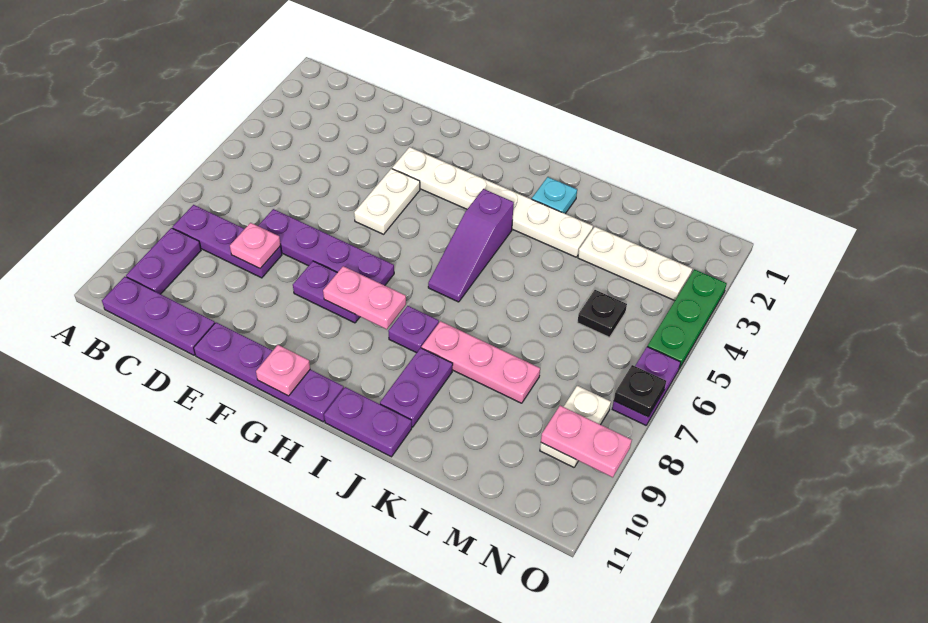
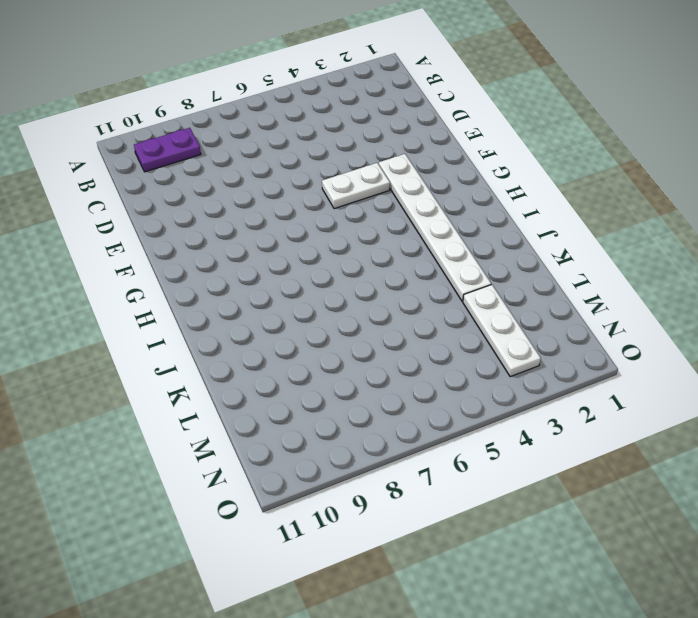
none -> purple plate B8:D8 level 1
none -> purple plate B11:D11 level 1
none -> purple plate D7:G7 level 1

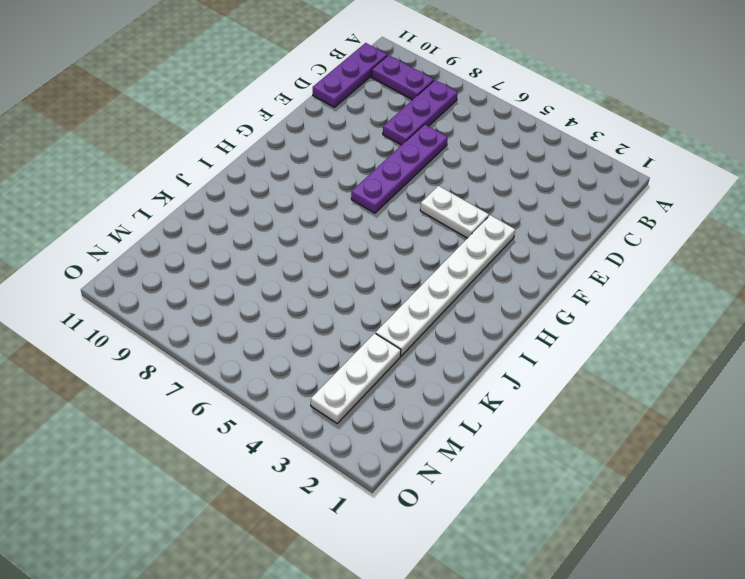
none -> purple plate E11:H11 level 1
none -> purple plate F8:G8 level 1
none -> purple slope I4:I6 level 1 top 4

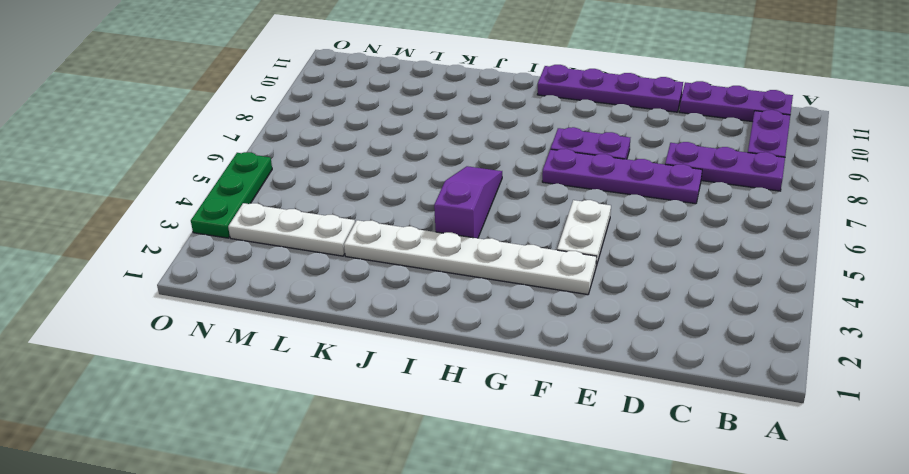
none -> purple plate I8 level 1
none -> purple plate I11:J11 level 1
none -> cyan plate J2 level 1

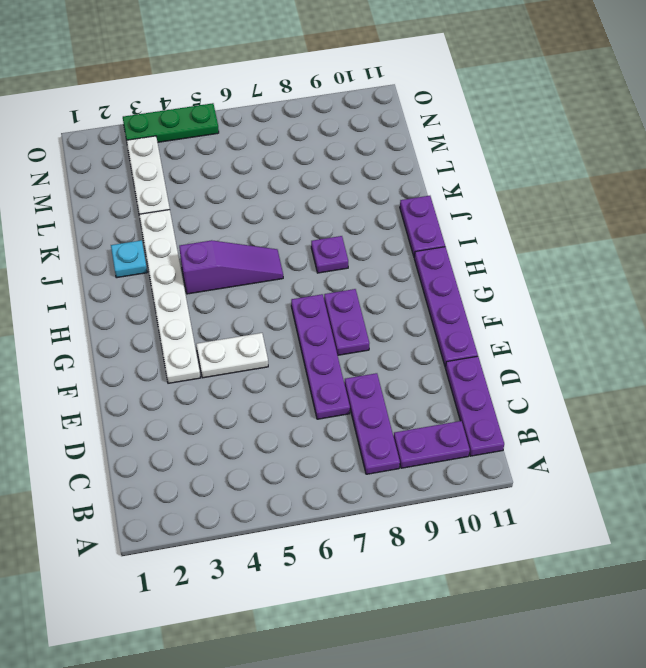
none -> pink plate J8:L8 level 1
none -> purple plate J9:J10 level 1
none -> black plate M5 level 1

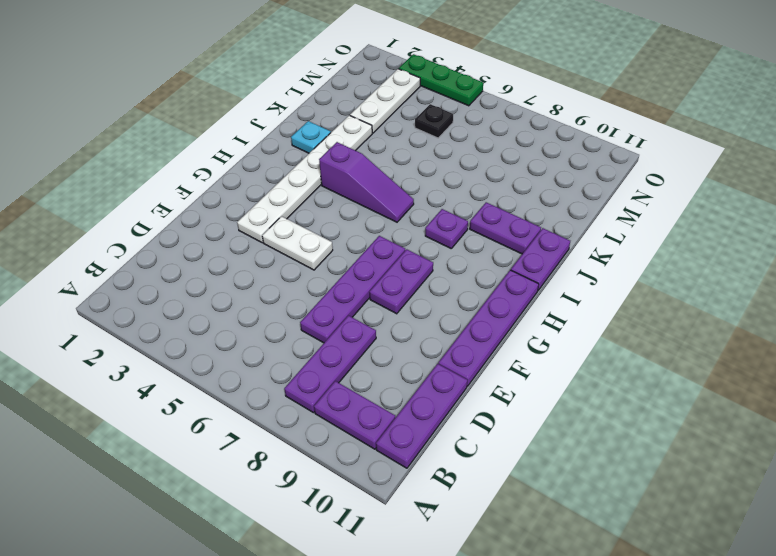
none -> pink plate J8:L8 level 1
none -> white plate N8:N9 level 1
none -> purple plate O6:O7 level 1

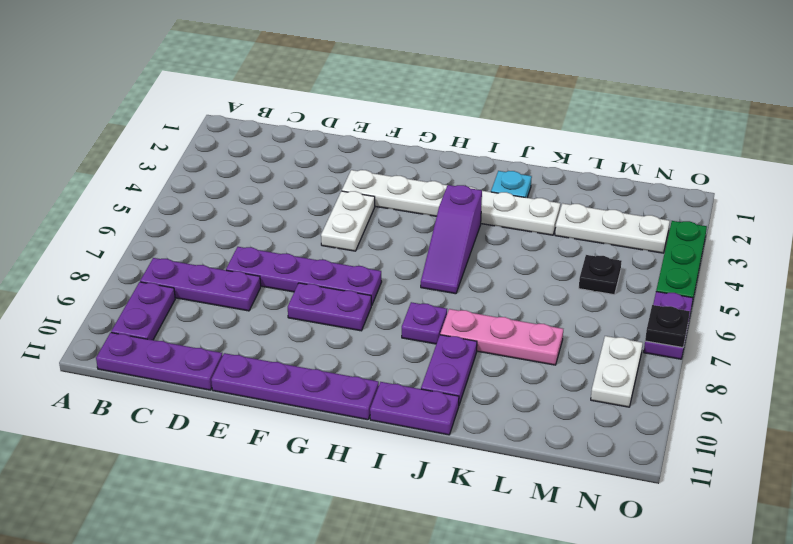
none -> pink plate D8 level 2
none -> pink plate G8:H8 level 2
none -> pink plate G11 level 2

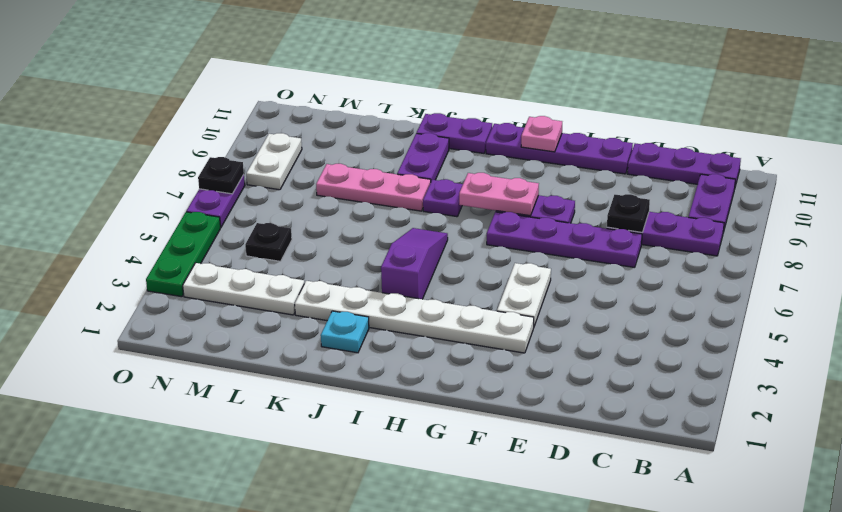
black plate D8 level 2 -> pink plate D8 level 2
none -> pink plate N9:O9 level 2

